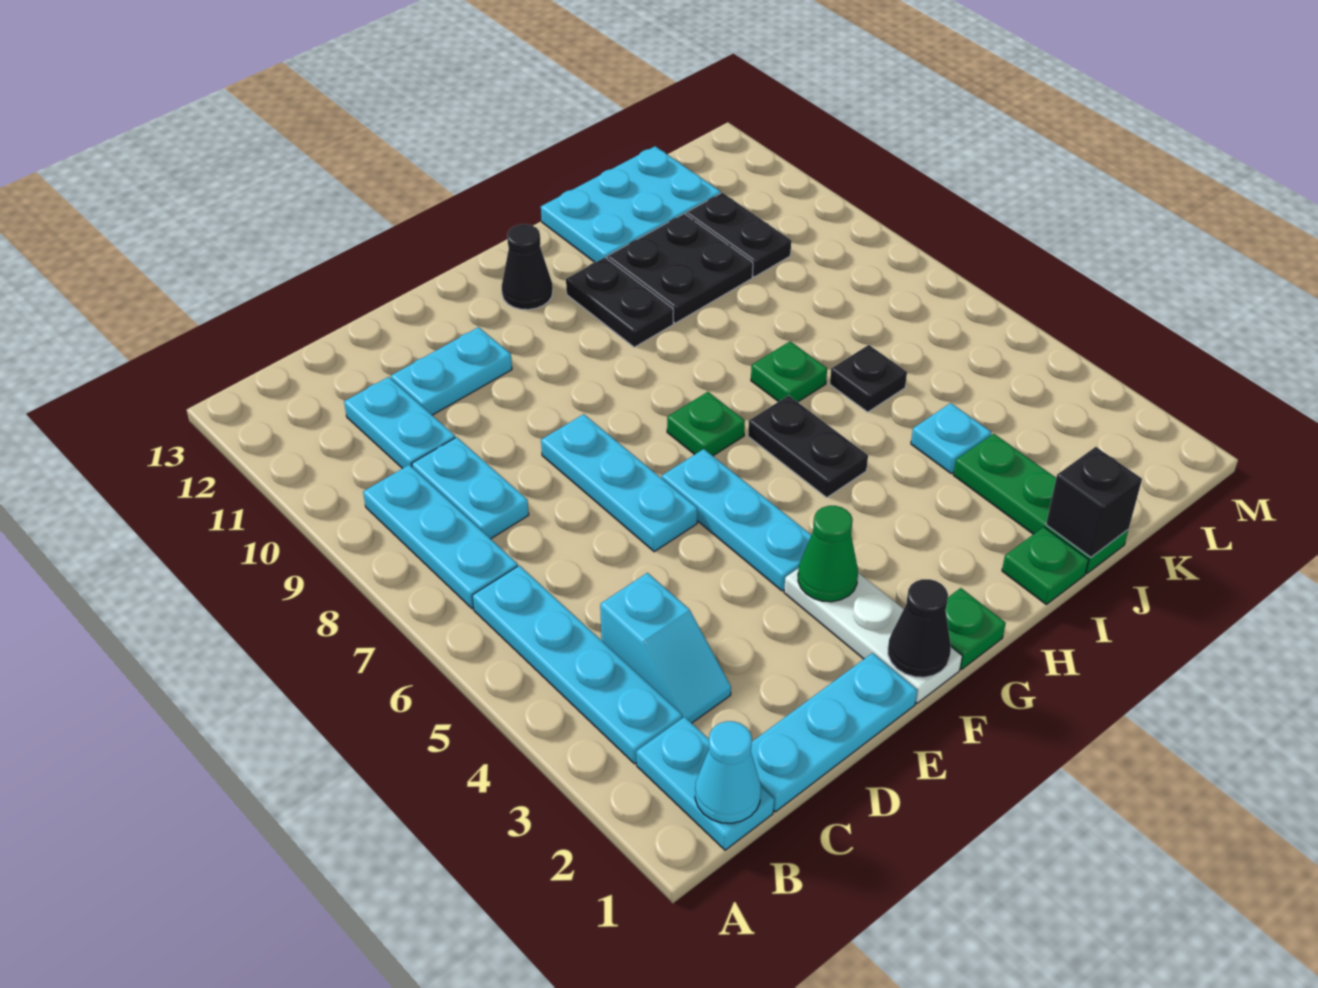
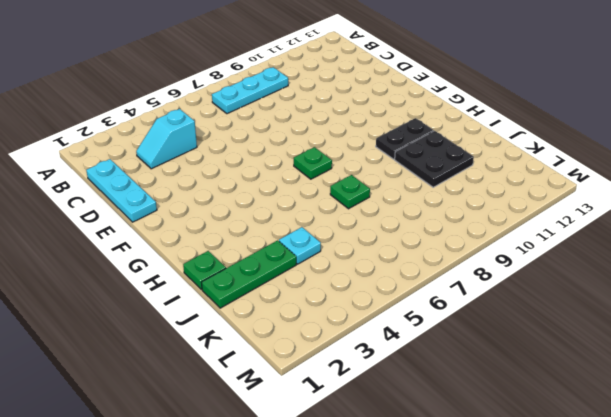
none -> cyan plate B1:B2 level 1
none -> cyan plate B3:B6 level 1
none -> cyan plate C8:C9 level 1

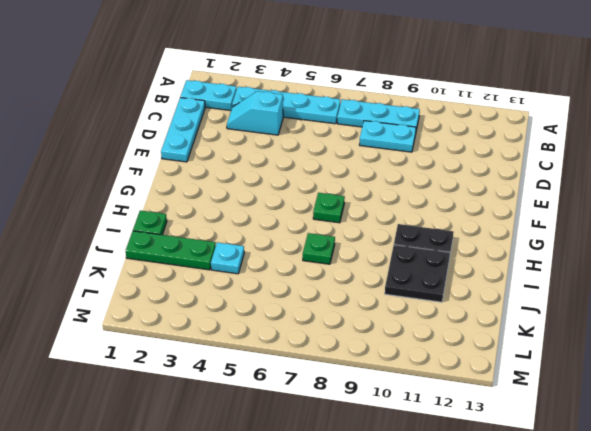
none -> cyan plate C10:C11 level 1
none -> cyan plate D11:E11 level 1
none -> cyan plate E6:E8 level 1

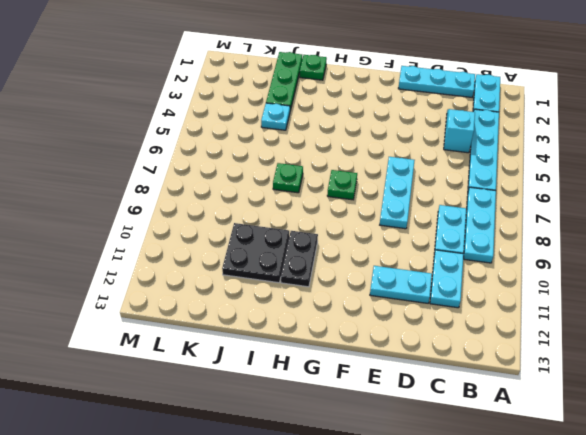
none -> white plate F1:F3 level 1
none -> cyan plate F4:F6 level 1
none -> green plate G1 level 1

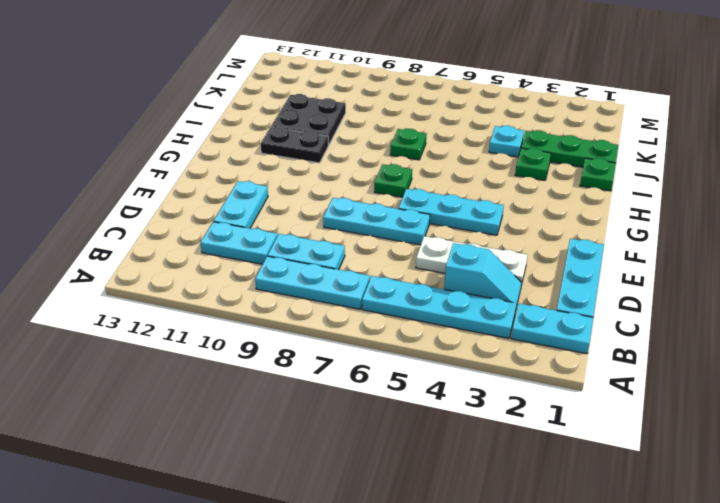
white plate D3:D5 level 1 -> white plate F1:F3 level 1
green plate I3 level 1 -> green plate G1 level 1
none -> black cone G12 level 1
none -> black plate H5:H6 level 1
none -> cyan plate I12:K13 level 1

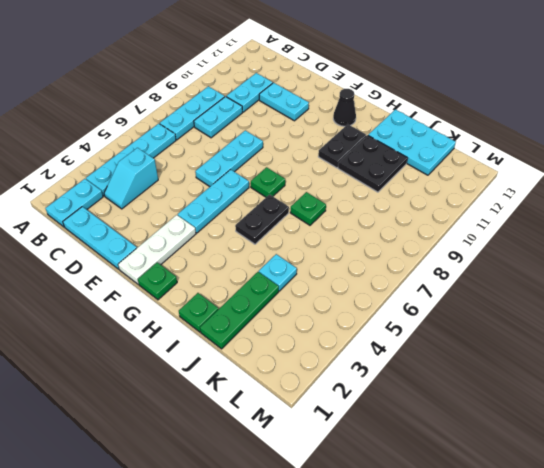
none -> black plate J6 level 1
none -> black plate K10:K11 level 1
none -> cyan cone B1 level 2

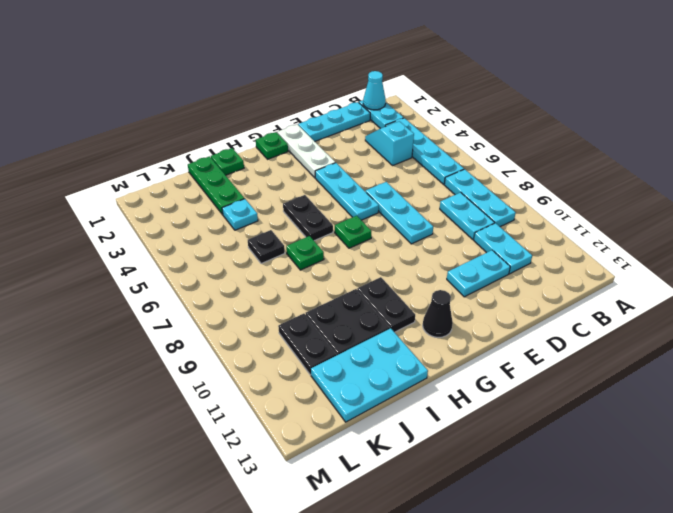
none -> black cone F1 level 2
none -> green cone F3 level 2
none -> black brick J1 level 2

